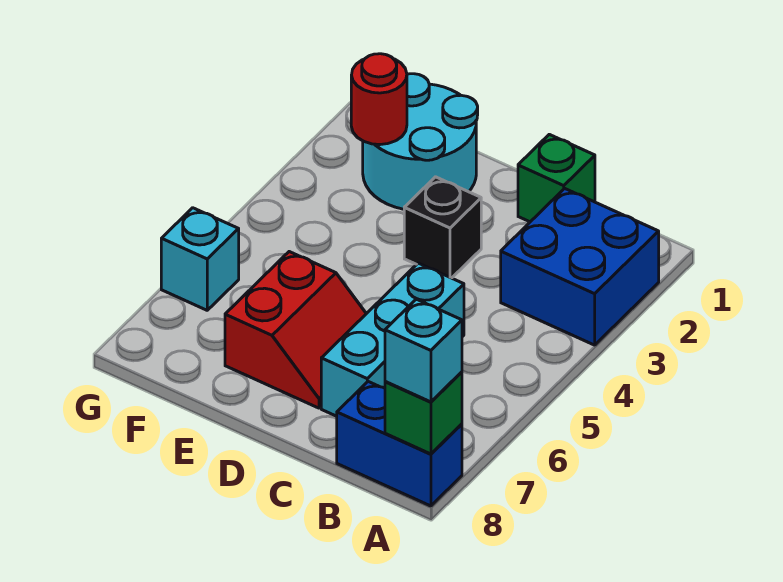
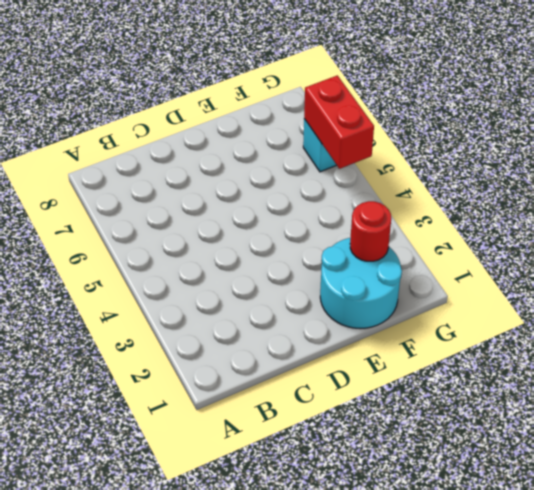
red brick G5:G6 level 2 -> none
none -> blue brick A2:B3 level 1
none -> blue brick A8:B8 level 1

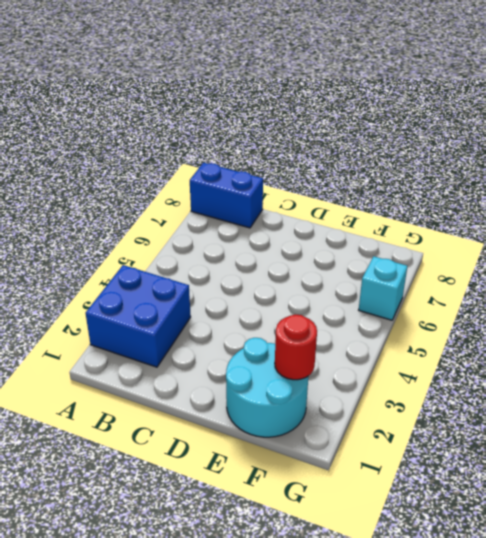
none -> green brick C1 level 1
none -> cyan brick C5:C7 level 1

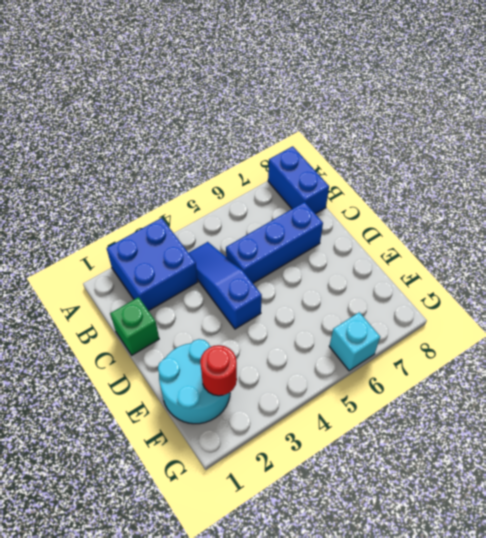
blue slope B4:D4 level 1 top D -> none
blue brick C5:C7 level 1 -> cyan brick C5:C7 level 1
none -> black brick D3 level 1
none -> red slope D6:E7 level 1 top E

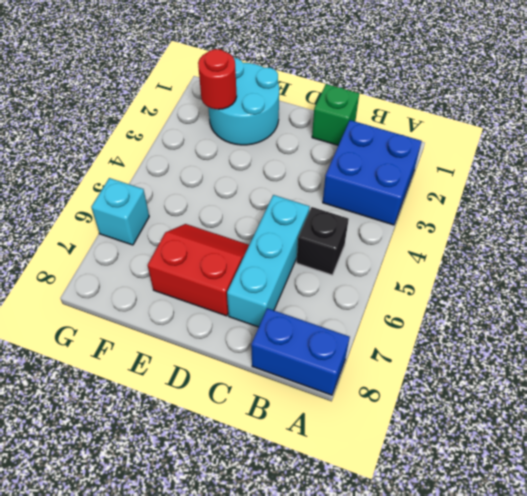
black brick B5 level 1 -> black brick D3 level 1
red slope D6:E7 level 1 top 7 -> red slope D6:E7 level 1 top E
none -> green brick A8 level 2
none -> cyan brick A8 level 3

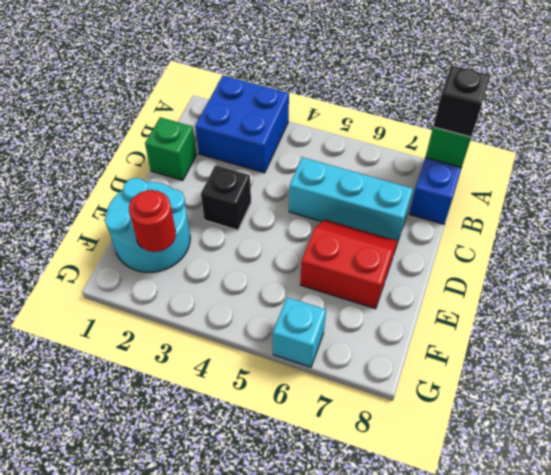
black brick A8 level 3 -> cyan brick A8 level 3

